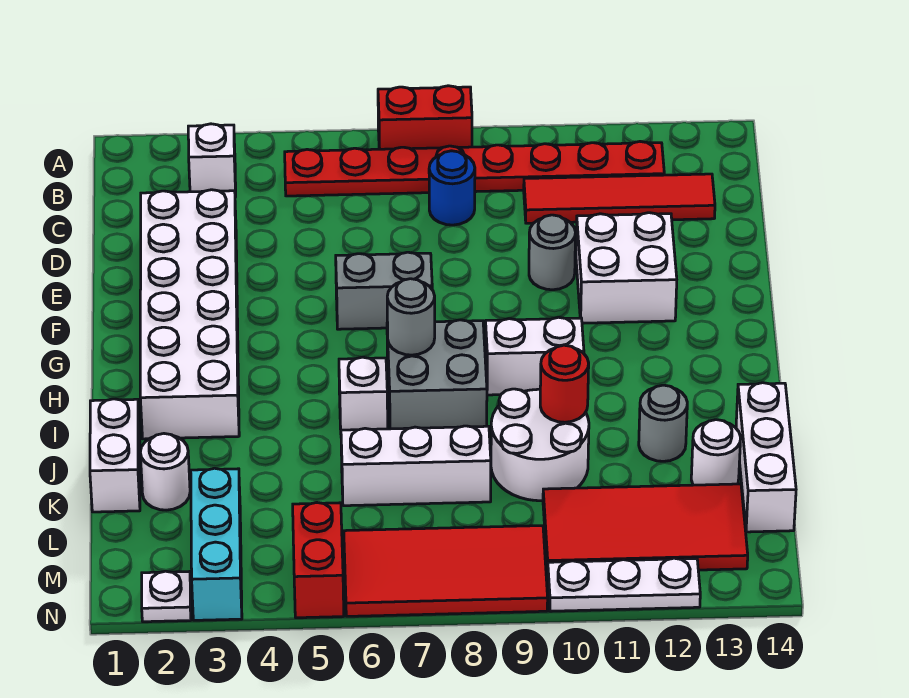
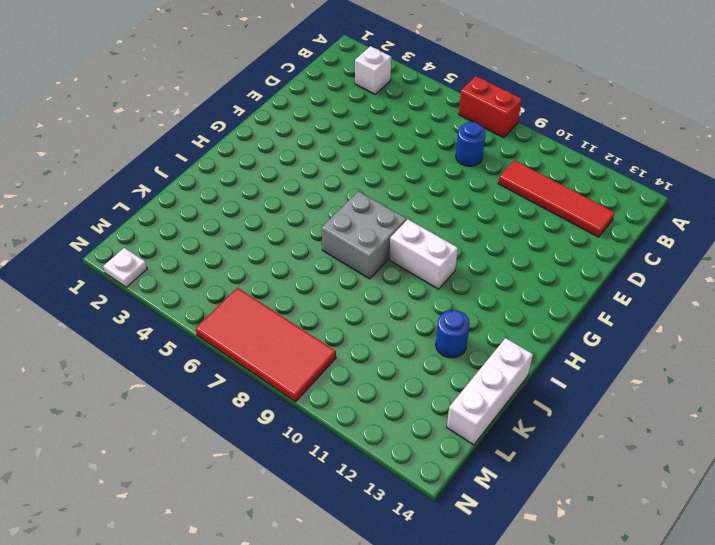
blue round brick J12 level 1 -> grey round brick J12 level 1
none -> red plate B5:B12 level 1
none -> white brick D2:I3 level 1
none -> grey round brick E10 level 1

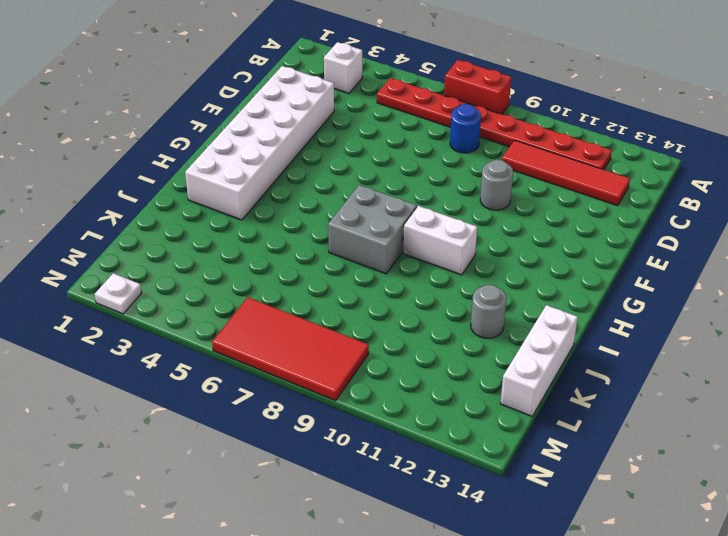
none -> white brick E11:F12 level 1
none -> grey brick F6:F7 level 1
none -> white brick I6 level 1

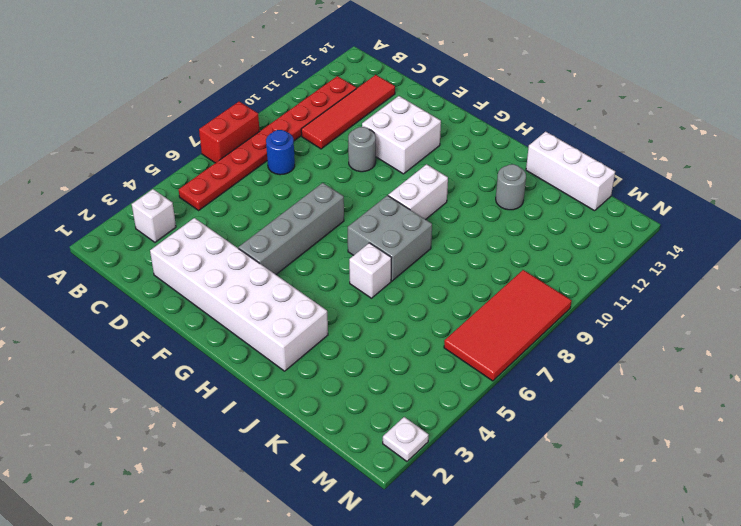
grey brick F4:F7 level 1 -> grey brick F6:F7 level 1
none -> white brick J1:K1 level 1
none -> white round brick J9:K10 level 1
none -> white round brick K2 level 1

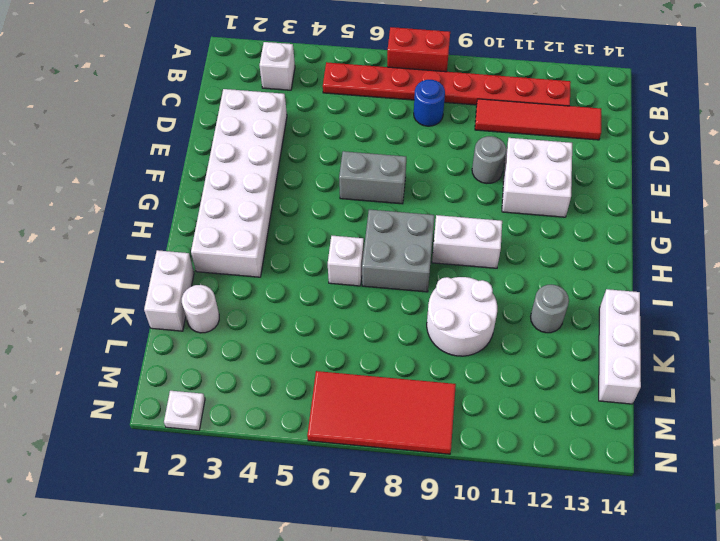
none -> white brick K6:K8 level 1
none -> white round brick K13 level 1
none -> cyan brick L3:N3 level 1

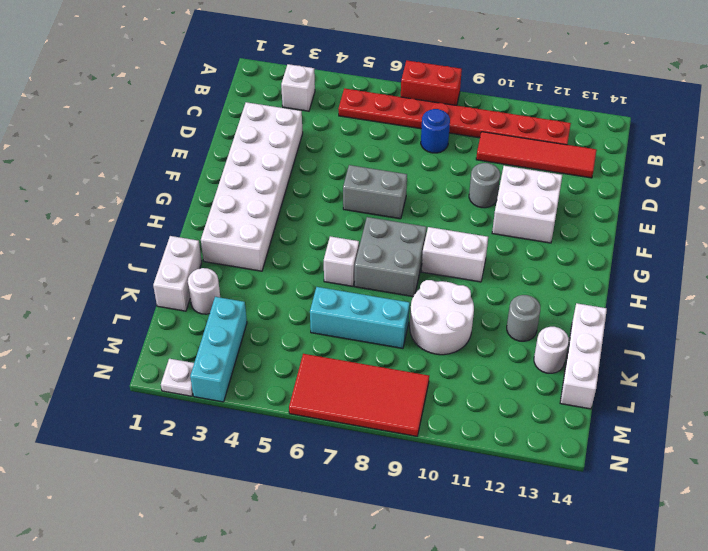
cyan brick K6:K8 level 1 -> white brick K6:K8 level 1
none -> red tile L10:M13 level 1
none -> red brick M5:N5 level 1
none -> white plate N10:N12 level 1

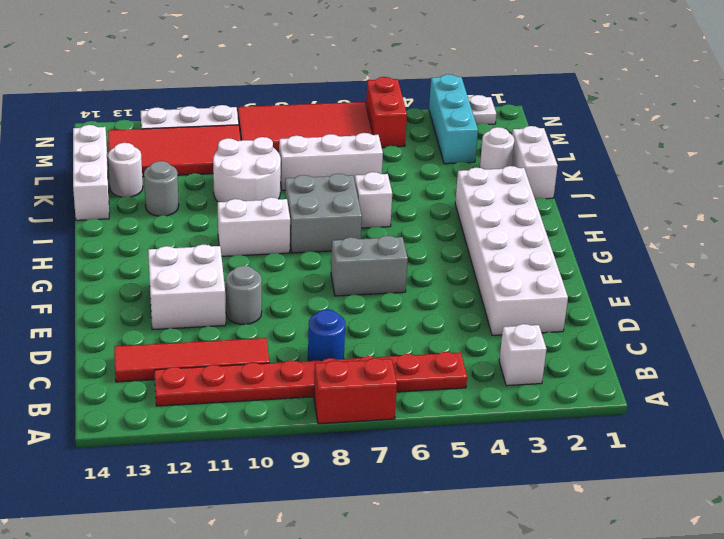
none -> grey round brick H7 level 2
none -> red round brick J10 level 2

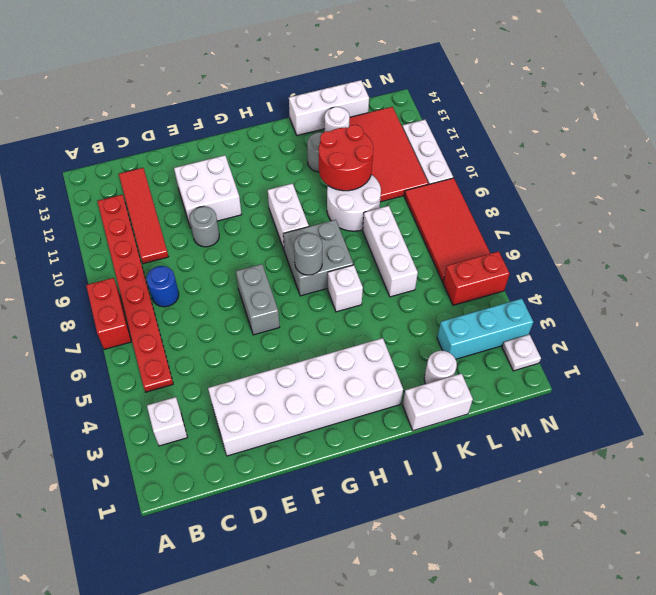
red round brick J10:K11 level 2 -> red round brick J10 level 2

